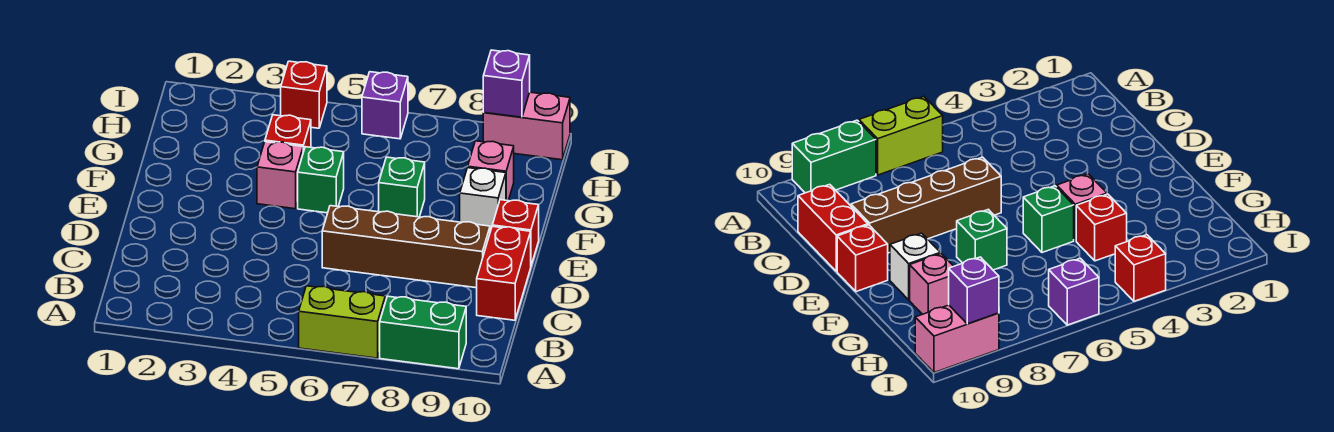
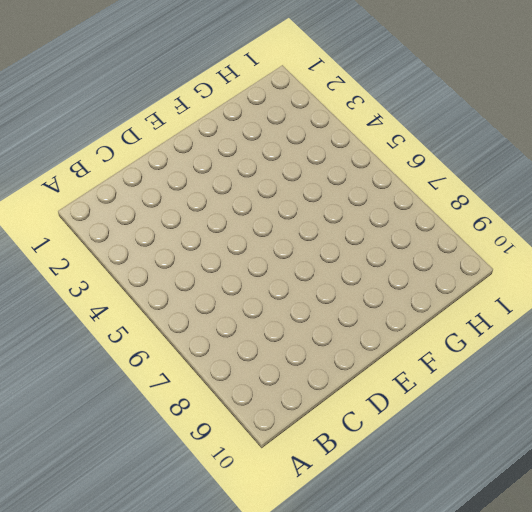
none -> lime brick A6:A7 level 1
none -> green brick A8:A9 level 1
none -> red brick C10:D10 level 1

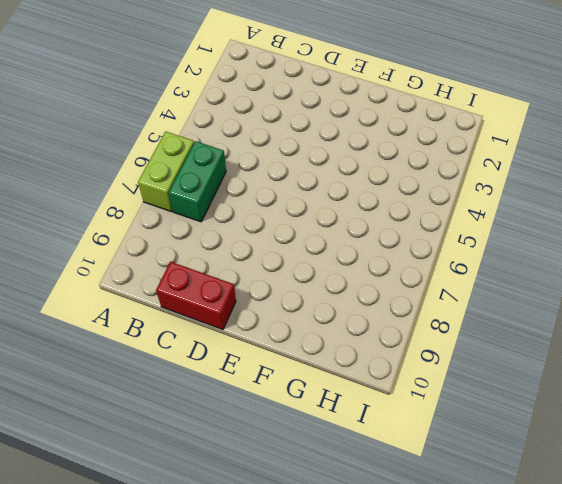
green brick B6:B7 level 1 -> green brick A8:A9 level 1
none -> brown brick D6:D9 level 1
none -> red brick E10 level 1
none -> pink brick F4 level 1

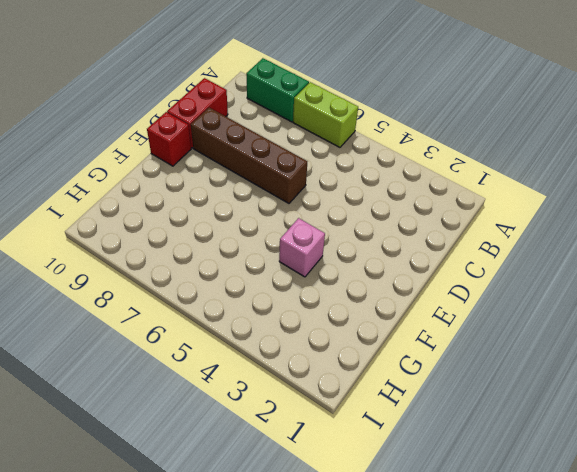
none -> green brick F5 level 1
none -> green brick F7 level 1
none -> white brick F9 level 1

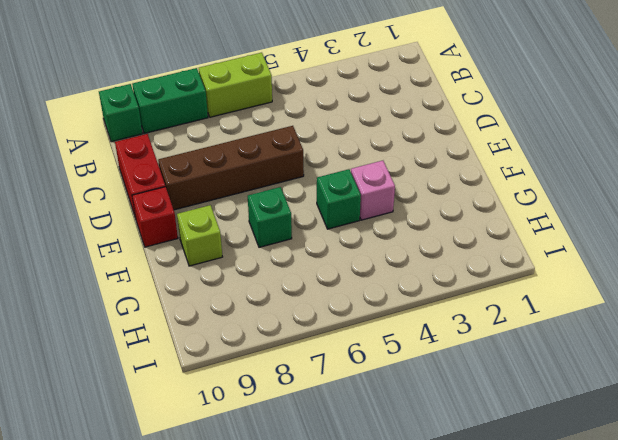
green brick A10 level 1 -> none
lime brick F9 level 1 -> white brick F9 level 1
none -> red brick G4 level 1
none -> pink brick G9 level 1
none -> red brick I4 level 1

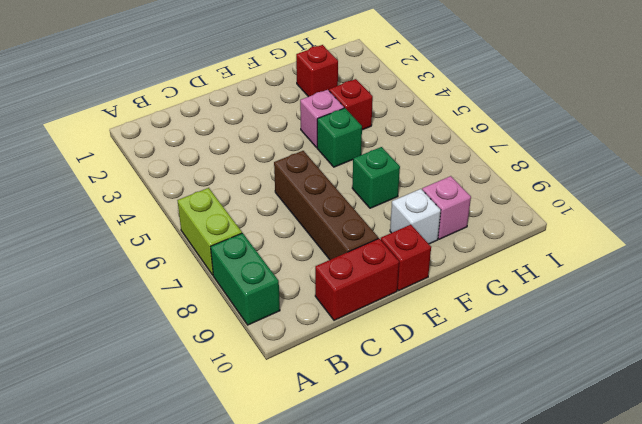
red brick G2 level 1 -> red brick I4 level 1
none -> purple brick I6 level 1
none -> pink brick I9:I10 level 1
none -> purple brick I9 level 2

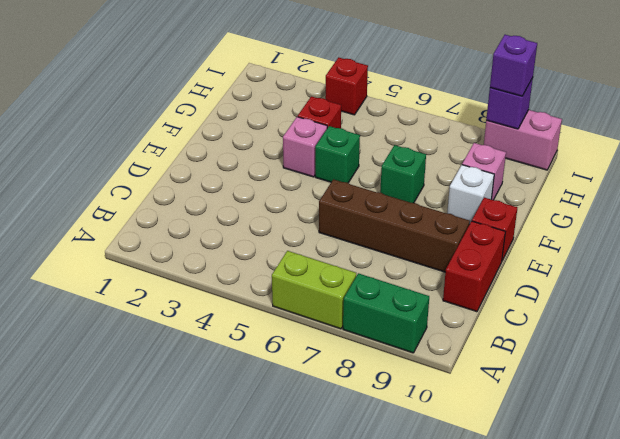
purple brick I9 level 3 -> purple brick I6 level 1

